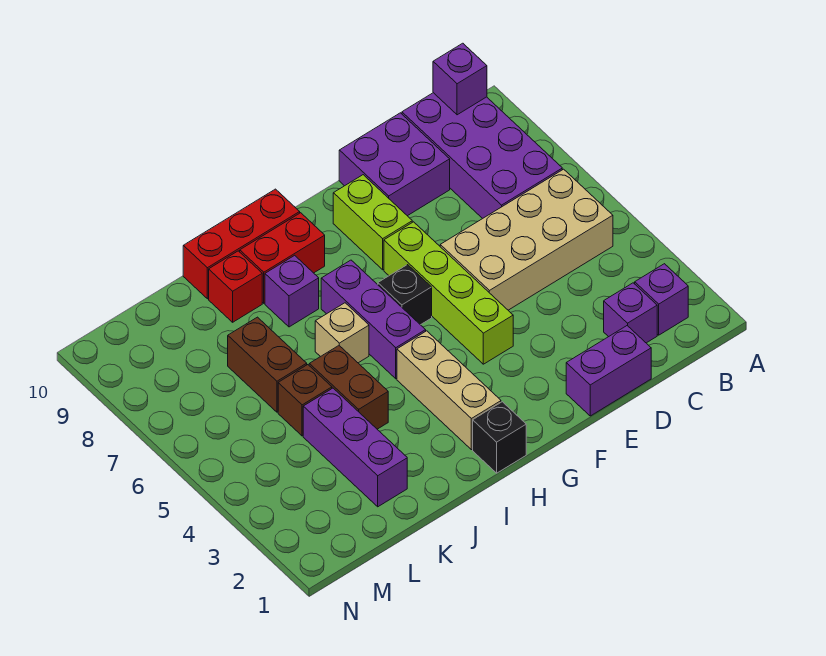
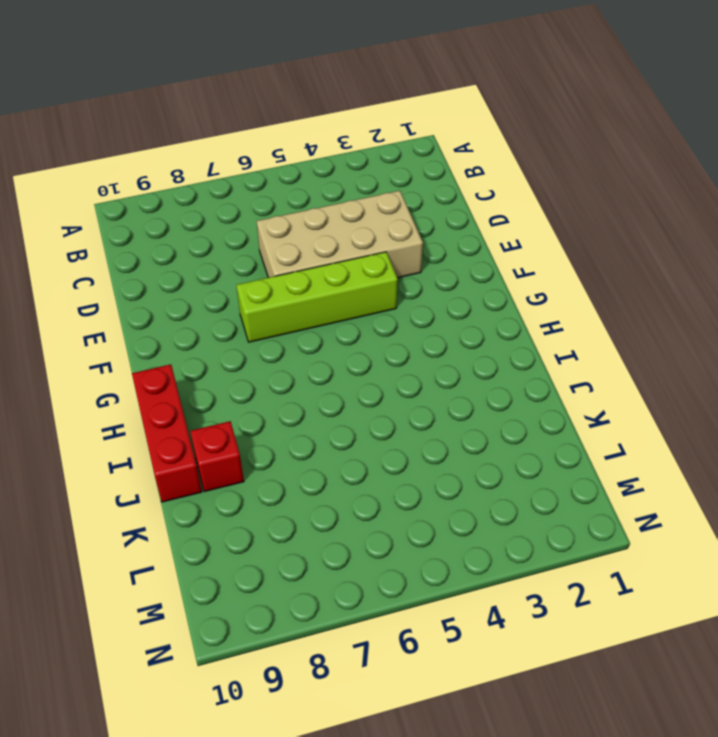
tan brick D3:E6 level 1 -> tan brick B5:E6 level 1
none -> purple brick B2 level 1
none -> purple brick B7:C10 level 1
none -> purple brick C2 level 1

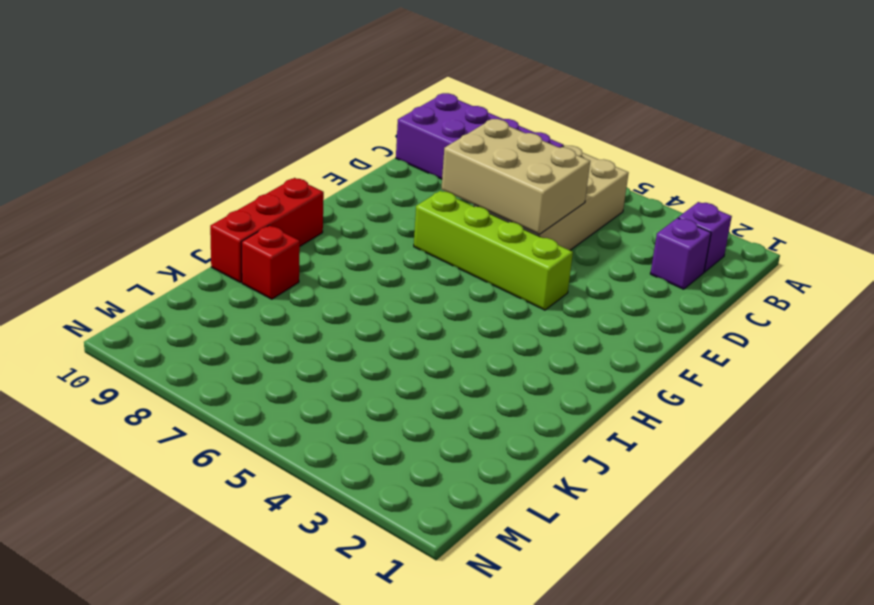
tan brick D5:E7 level 2 -> none
none -> purple brick D1:E1 level 1
none -> purple brick D9:E10 level 1
none -> lime brick F8:F9 level 1

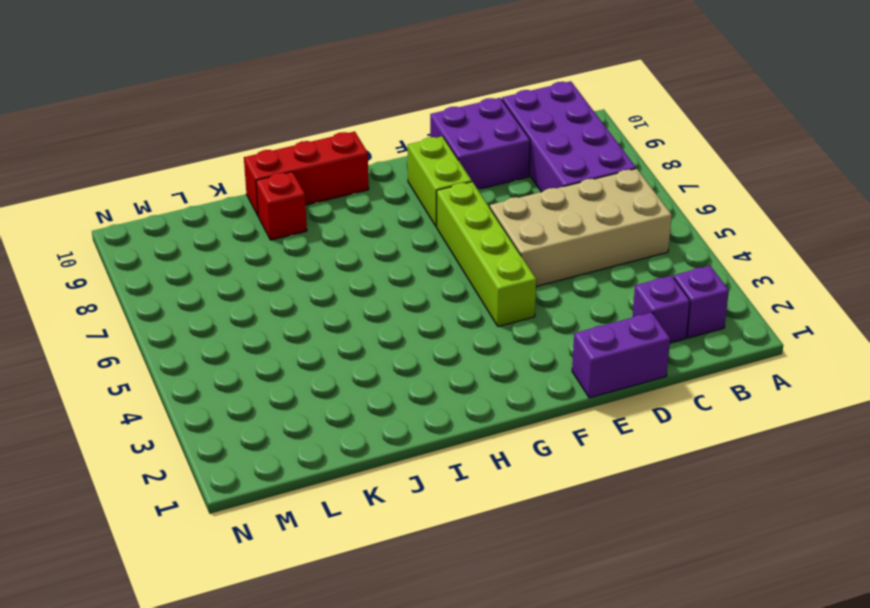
none -> black brick G6 level 1
none -> black brick H1 level 1
none -> tan brick H2:H4 level 1

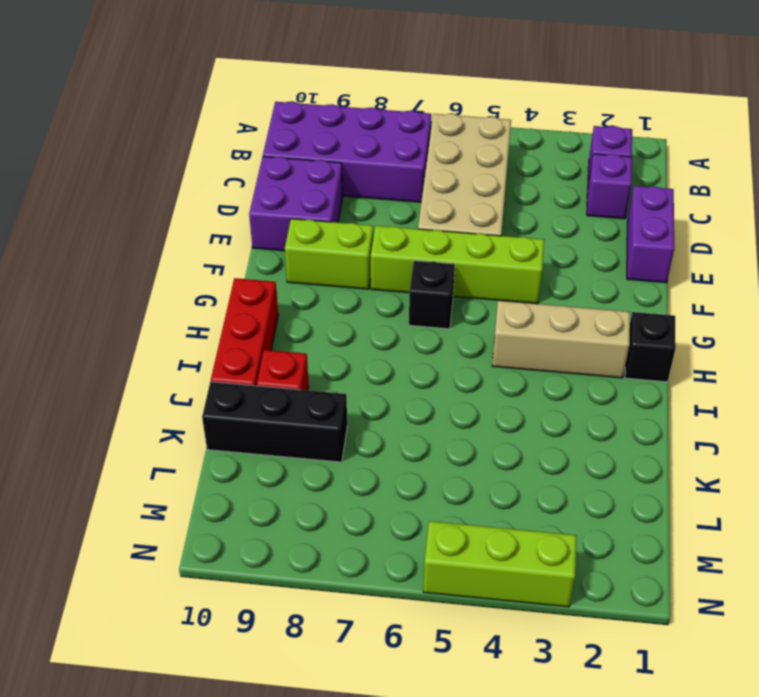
black brick K8:K10 level 1 -> none
lime brick N3:N5 level 1 -> none
none -> purple brick H5:H7 level 1
none -> red brick H9:I9 level 1
none -> tan brick I6 level 1

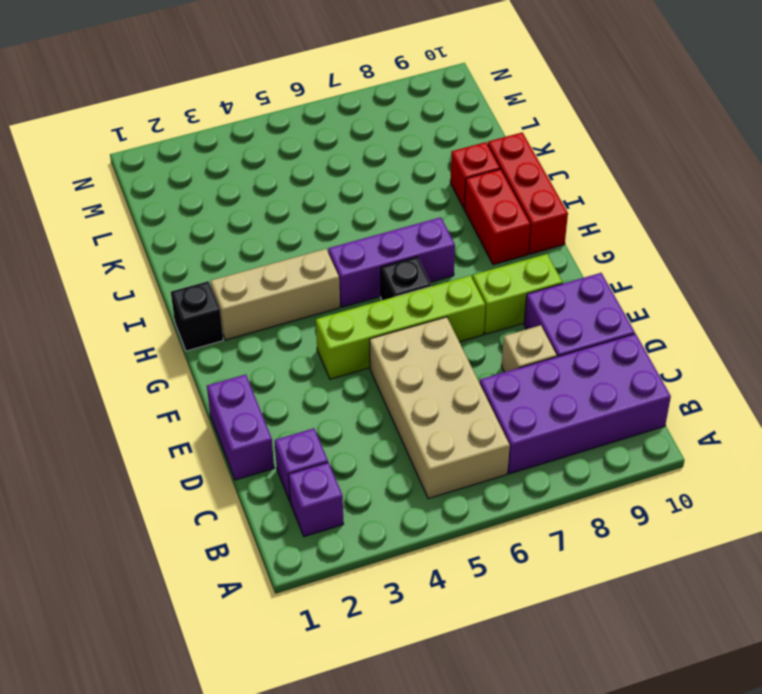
tan brick D8 level 1 -> tan brick I6 level 1
none -> purple brick I8 level 1
none -> brown brick J4:J5 level 1
none -> purple brick K2:K4 level 1

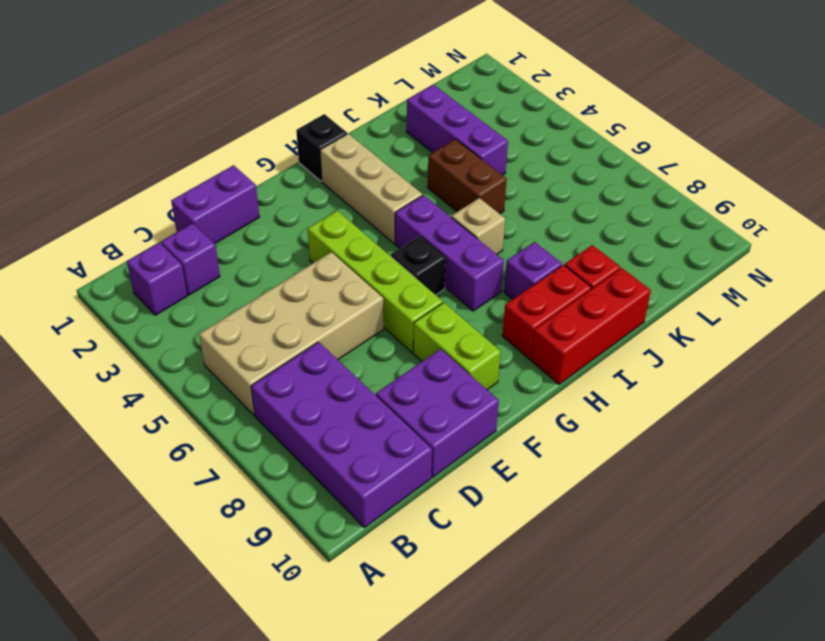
none -> brown brick K5 level 1
none -> brown brick K6:K7 level 1
none -> purple brick B10 level 2

